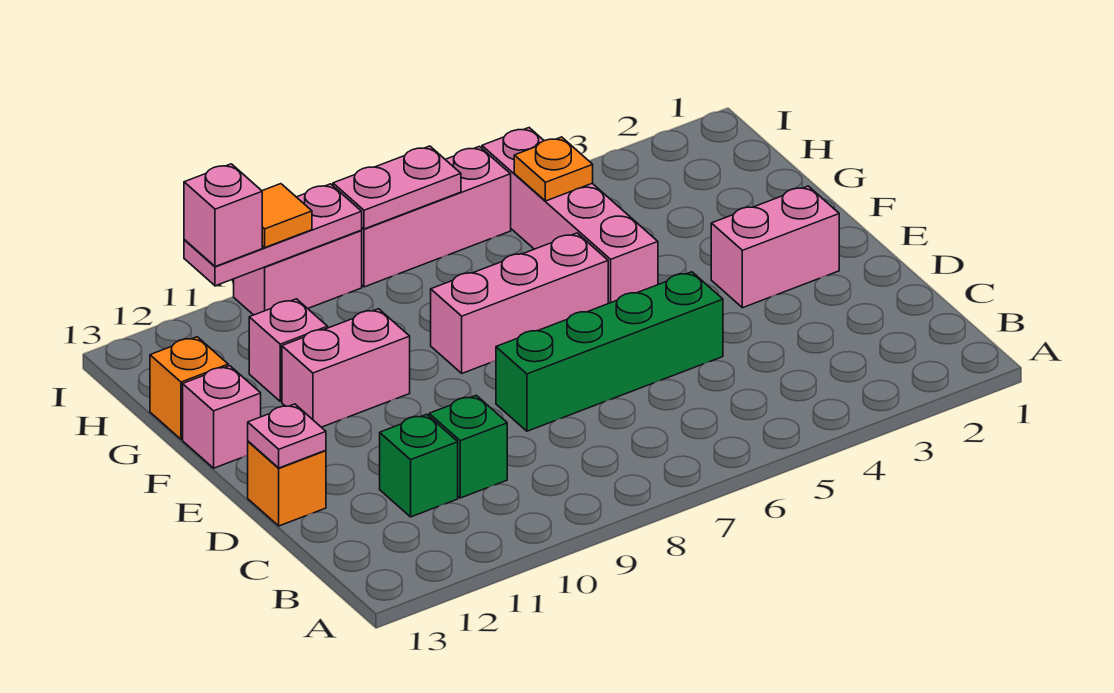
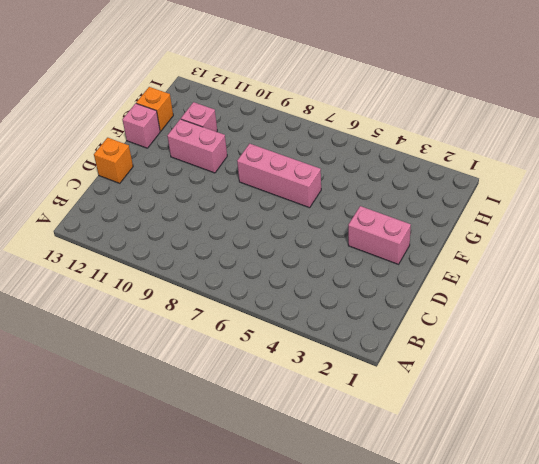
none -> green brick C10 level 1
none -> green brick C11 level 1
none -> green brick D5:D8 level 1

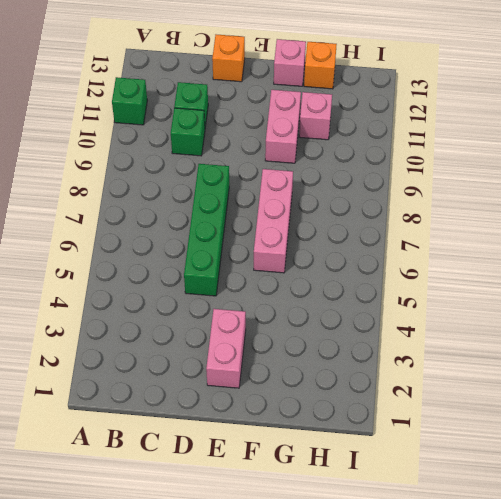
green brick A11 level 1 -> none
none -> pink brick F5:I5 level 1
none -> pink brick I6:I8 level 1
none -> pink brick I9:I10 level 1

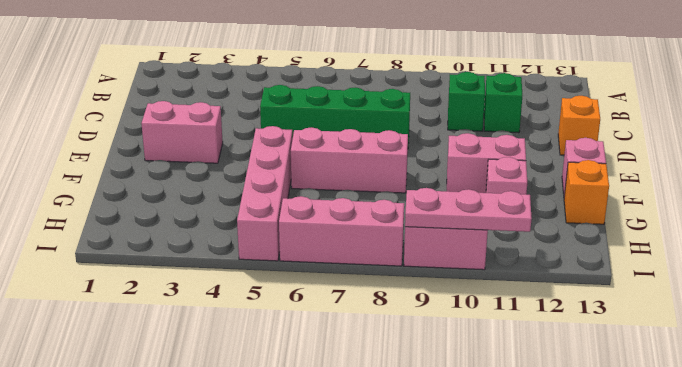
none -> pink plate D13 level 2
none -> orange plate H5 level 2
none -> pink plate I7:I8 level 2

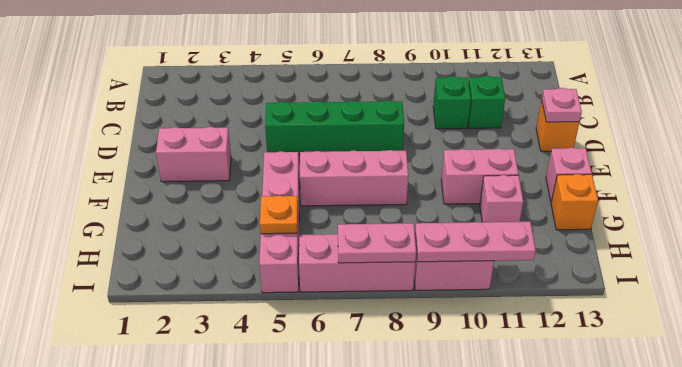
none -> orange tile I10 level 3
none -> pink brick I11 level 3

